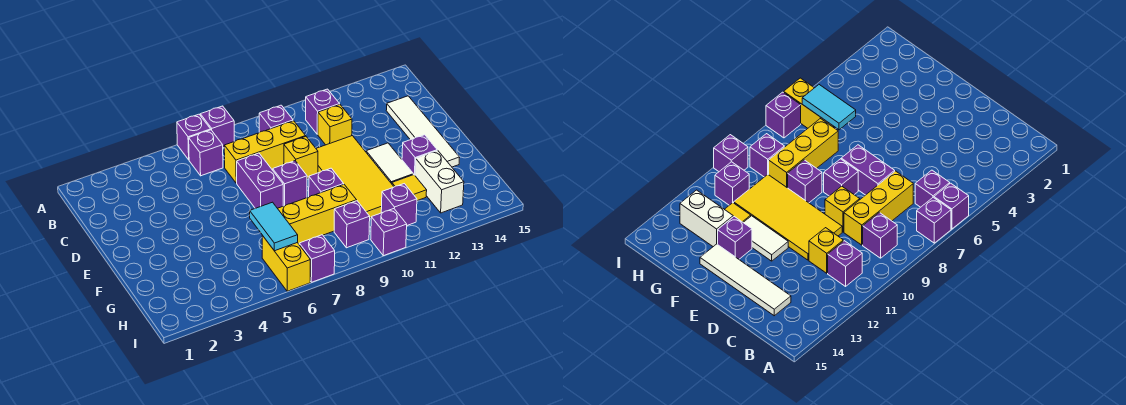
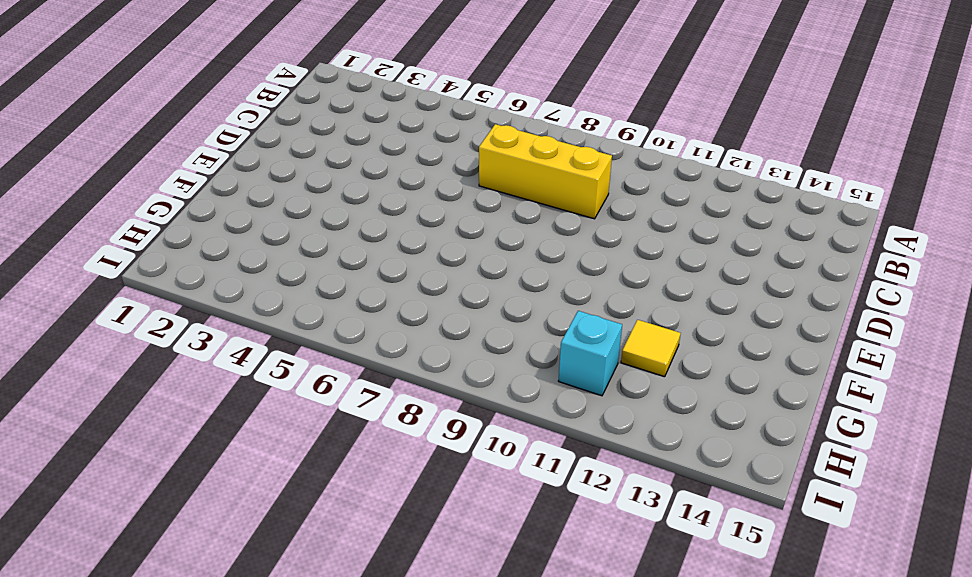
cyan brick H11 level 1 -> purple brick H11 level 1
none -> purple brick A6 level 1
none -> purple brick A7 level 1
none -> purple brick B6 level 1

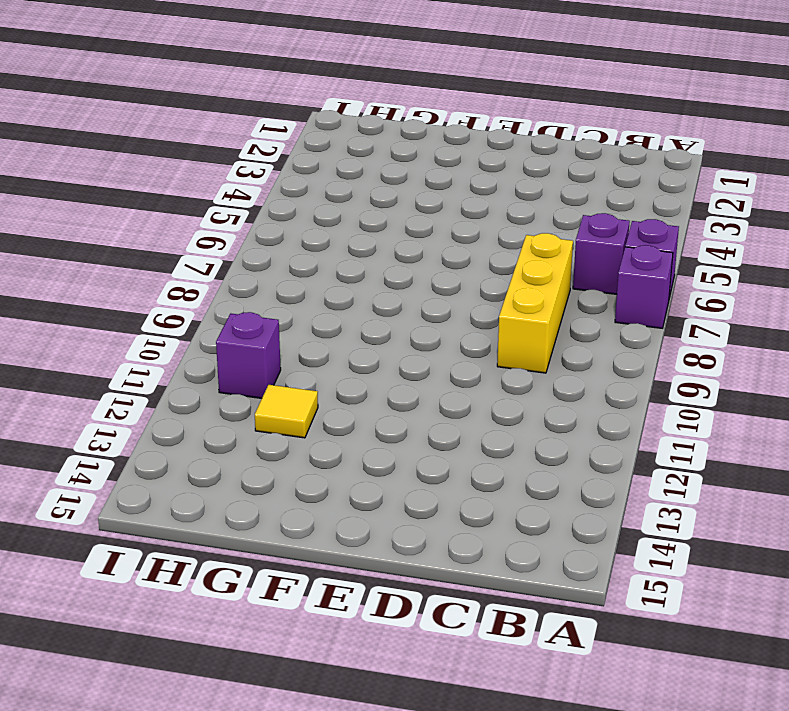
none -> purple brick B9 level 1
none -> purple brick B11 level 1
none -> yellow brick C11 level 1

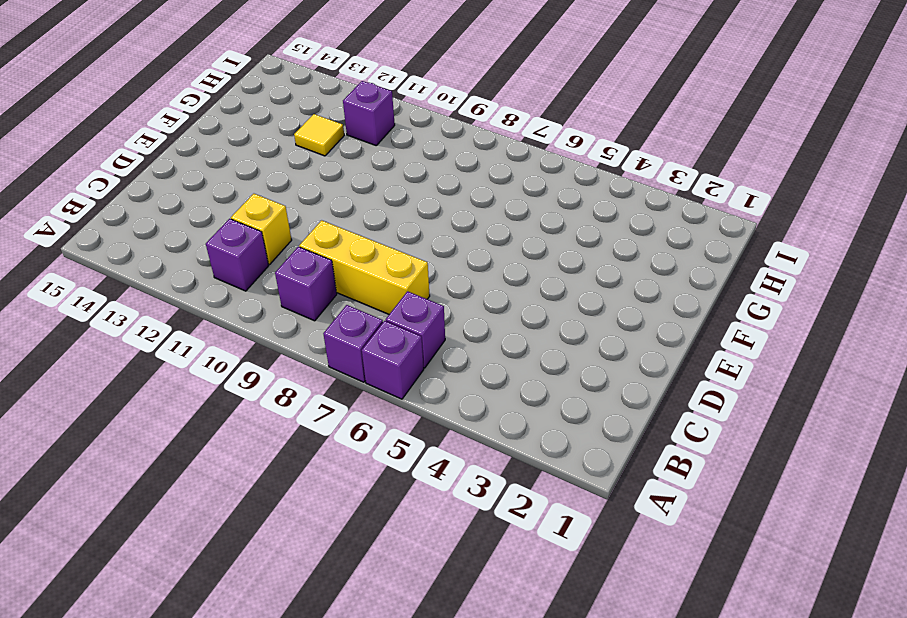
none -> white tile C14:F14 level 1
none -> purple brick D7:E7 level 1
none -> yellow brick D9 level 1

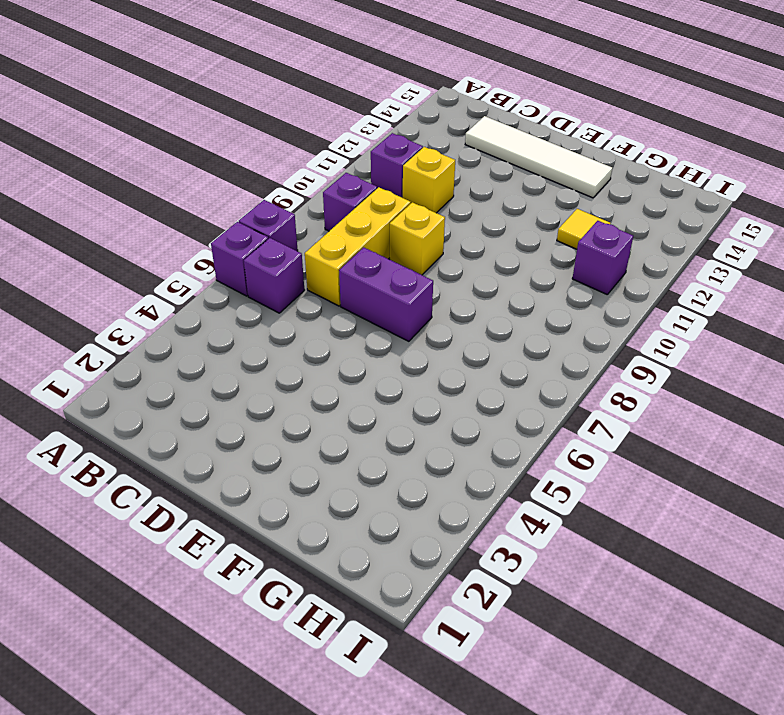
none -> yellow tile D10:G11 level 1
none -> purple brick E8 level 1
none -> white tile E12:F12 level 1

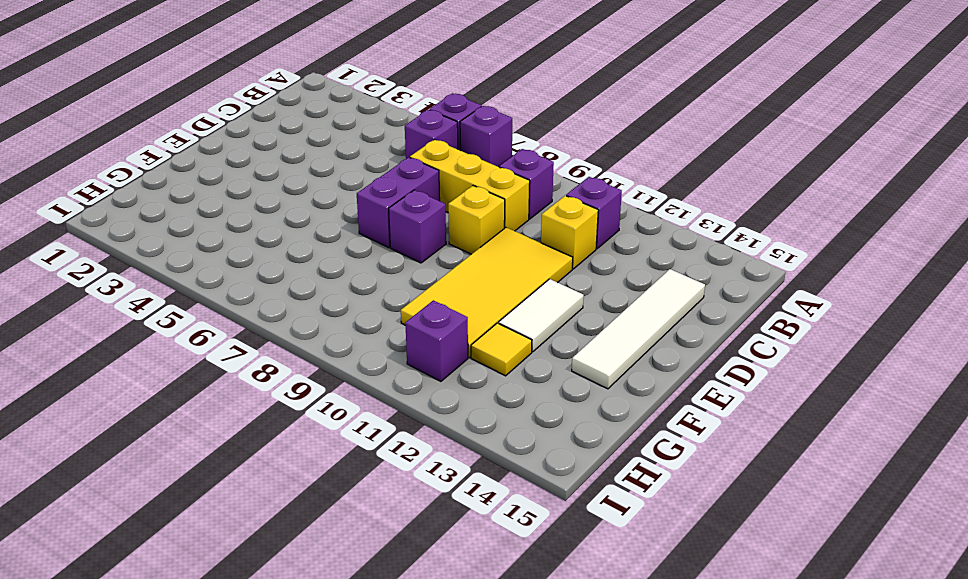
none -> purple brick F9 level 1
none -> purple brick F13 level 1
none -> yellow brick G7:G9 level 1

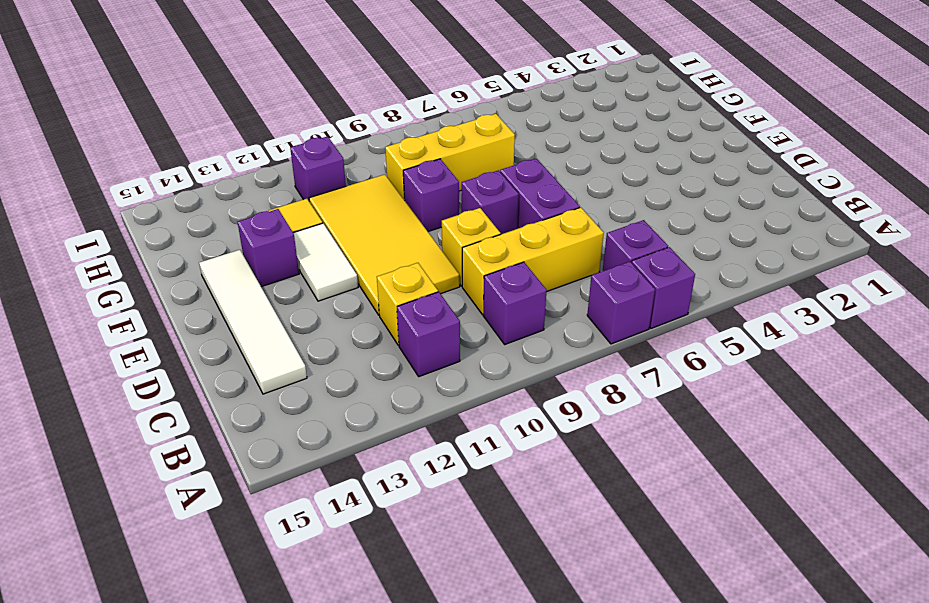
none -> white brick G13:H13 level 1
none -> yellow brick H6:I6 level 1
none -> purple brick H9 level 1

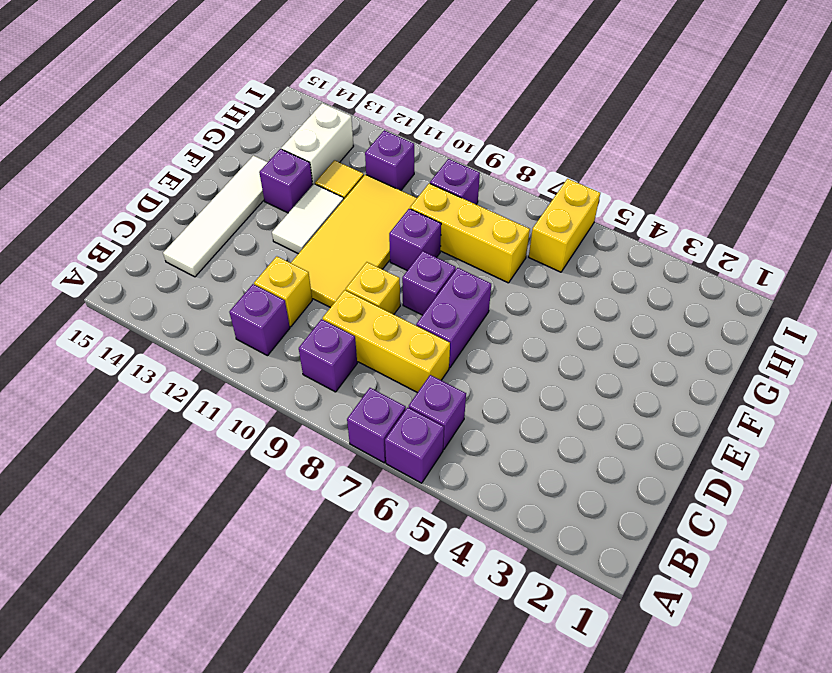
none -> purple brick I7 level 1
none -> purple brick I10 level 1
none -> cyan tile G6:H6 level 2

